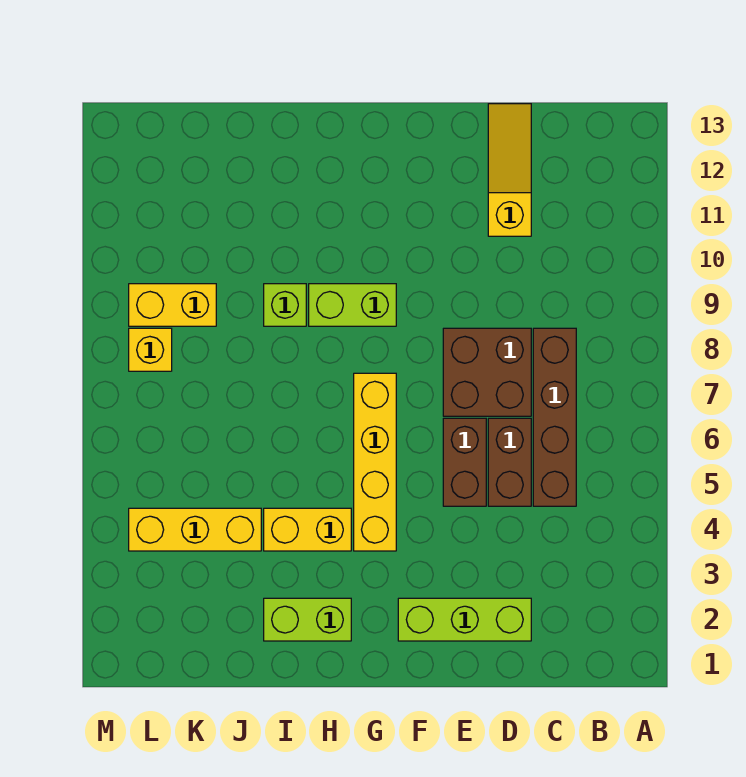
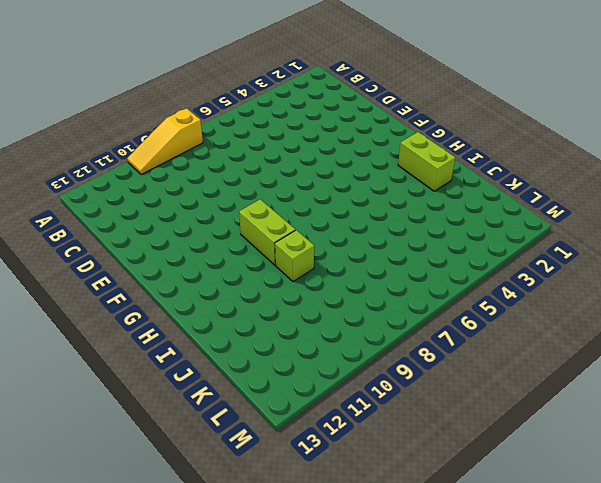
yellow slope A8:A10 level 1 top 8 -> yellow slope D11:D13 level 1 top 11
none -> brown brick C5:C8 level 1
none -> lime brick D2:F2 level 1
none -> brown brick D5:D6 level 1

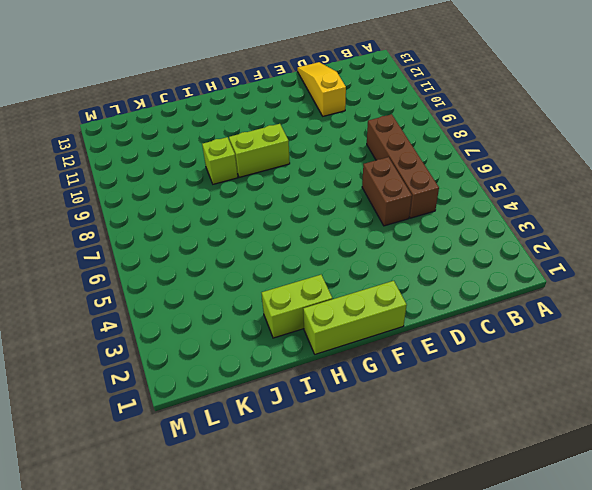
lime brick F1:H1 level 1 -> lime brick D2:F2 level 1
none -> brown brick D7:E8 level 1
none -> brown brick E5:E6 level 1
none -> yellow brick G4:G7 level 1

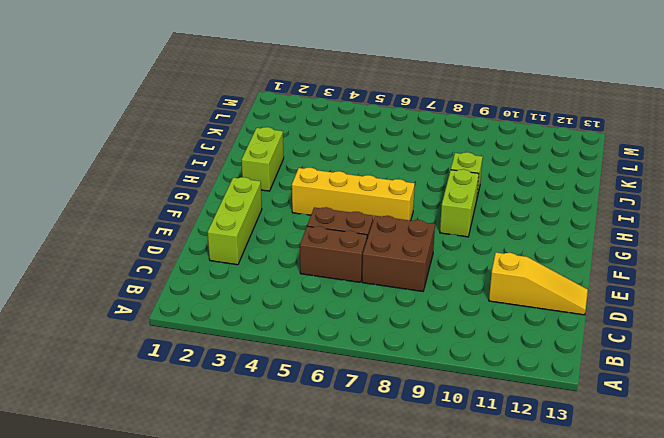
none -> brown brick C5:C8 level 1
none -> yellow brick H4:I4 level 1
none -> yellow brick J4:L4 level 1

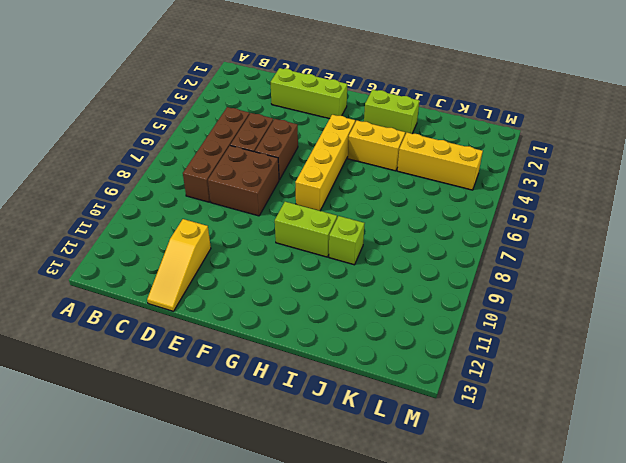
none -> yellow brick K9:L9 level 1
none -> yellow brick L8 level 1

